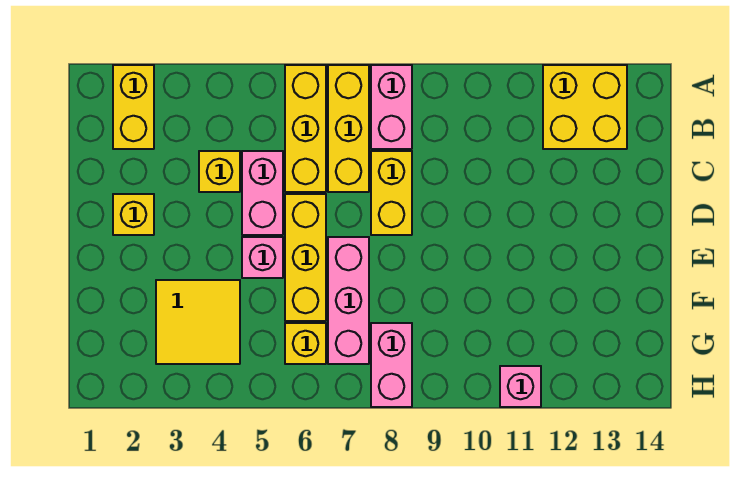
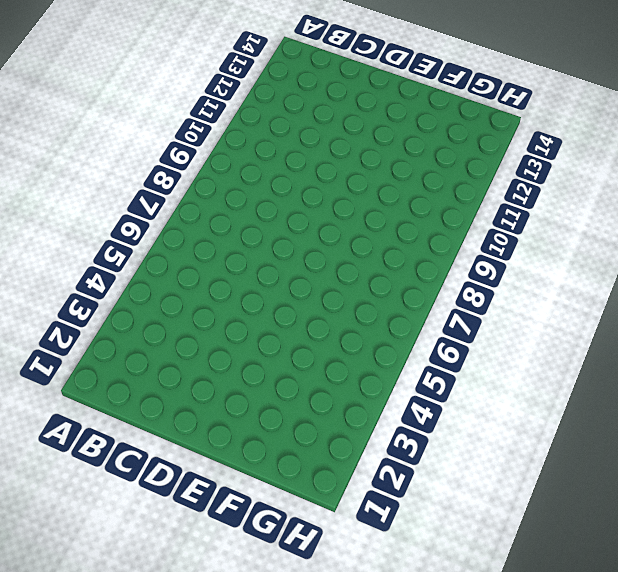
none -> yellow brick A2:B2 level 1
none -> yellow brick A6:C6 level 1
none -> yellow brick A7:C7 level 1

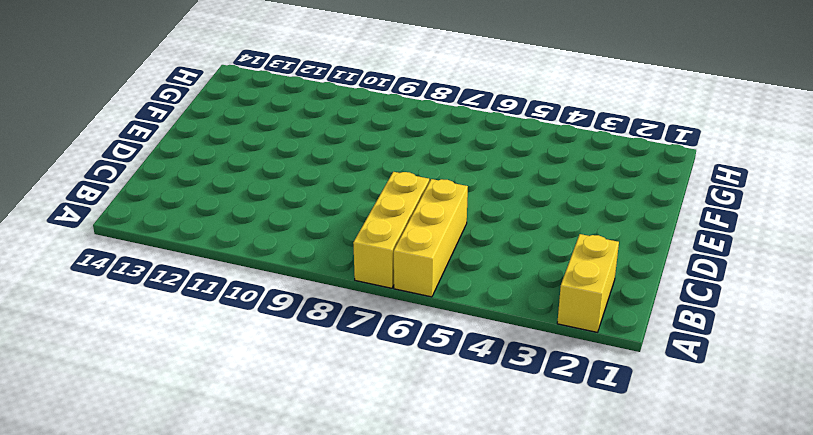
none -> pink brick A8:B8 level 1
none -> yellow brick A12:B13 level 1
none -> yellow brick C4 level 1

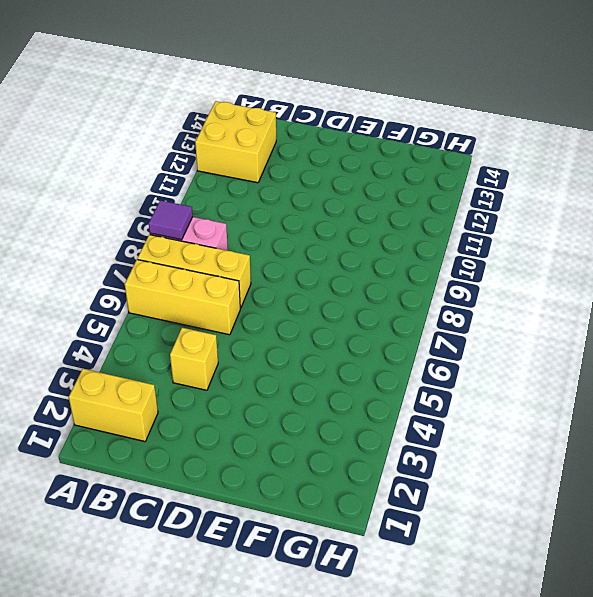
purple tile A8 level 2 -> none
none -> pink brick C5:D5 level 1
none -> yellow brick C8:D8 level 1
none -> yellow brick D2 level 1

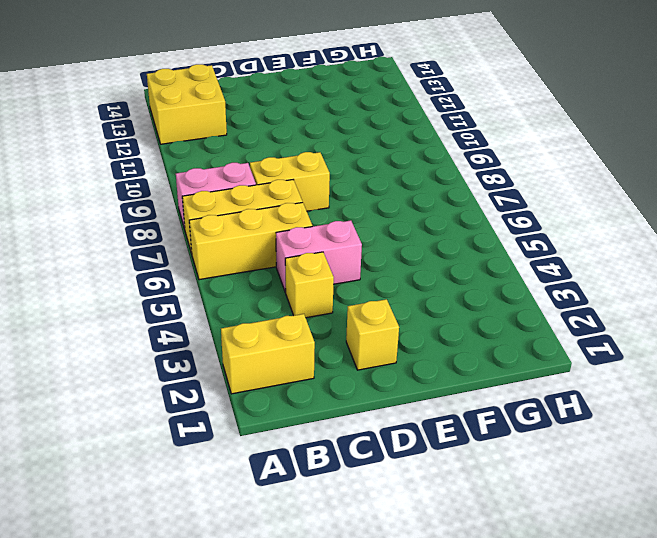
none -> yellow brick D6:F6 level 1
none -> pink brick E5 level 1
none -> pink brick E7:G7 level 1

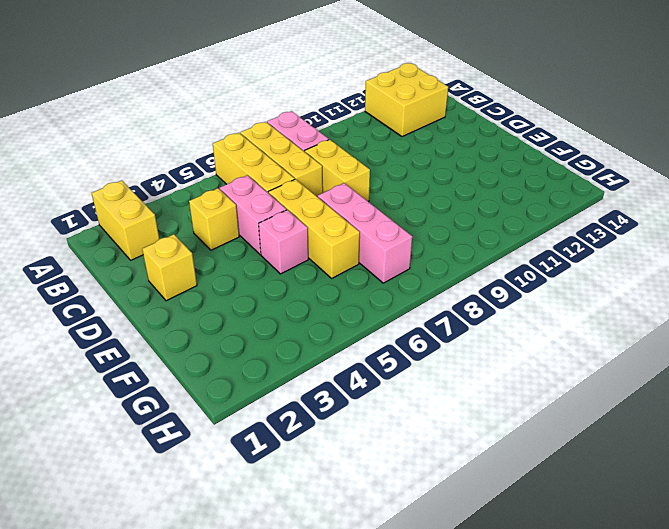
none -> yellow tile F3:G4 level 1
none -> yellow brick G6 level 1
none -> pink brick G8:H8 level 1

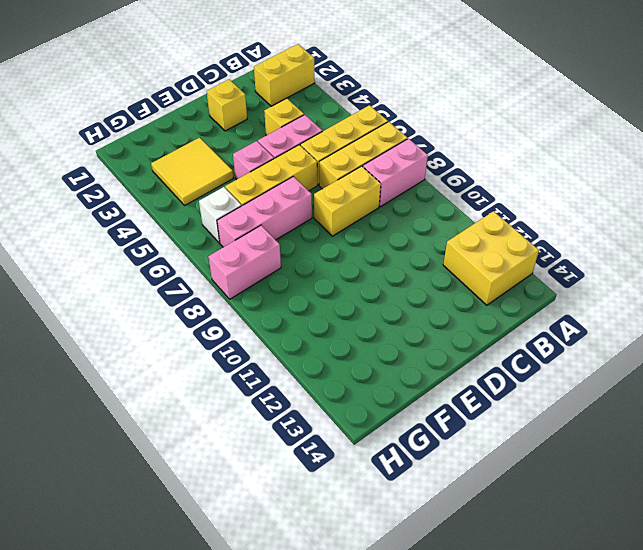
white brick G6 level 1 -> yellow brick G6 level 1
none -> pink brick H11 level 1

